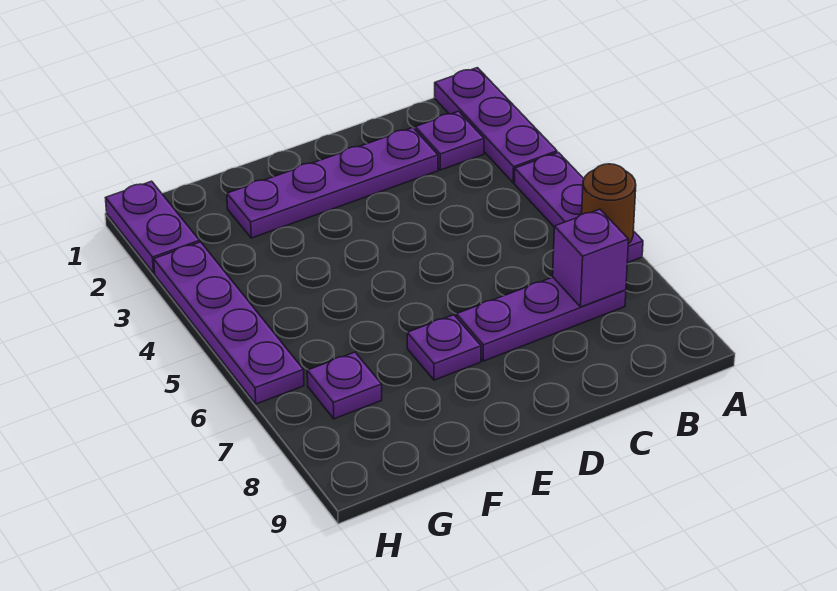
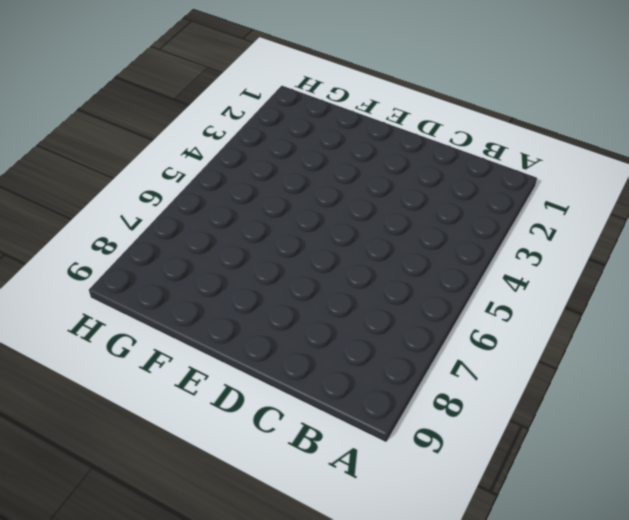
none -> purple plate A1:A3 level 1
none -> purple plate A4:A6 level 1

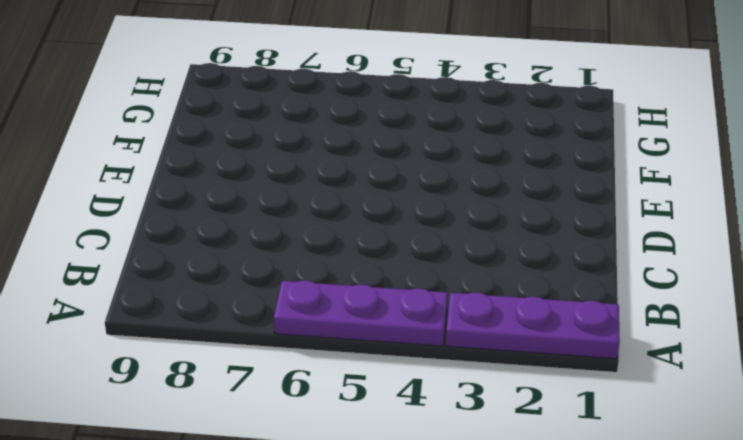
none -> purple plate B2 level 1
none -> purple plate B7:D7 level 1

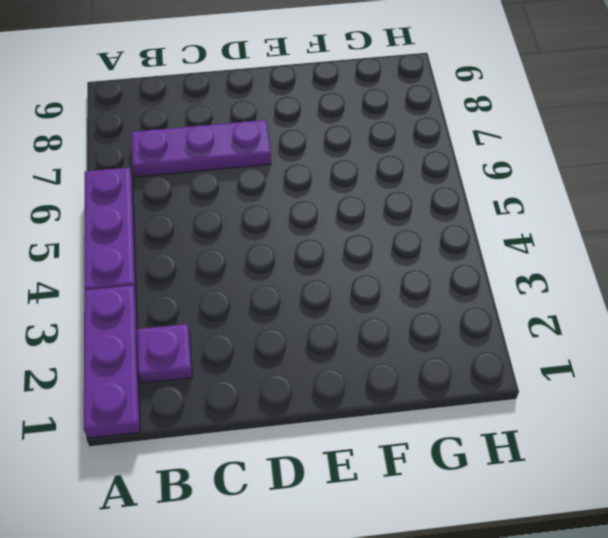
none -> purple plate C2:F2 level 1
none -> purple plate E7 level 1

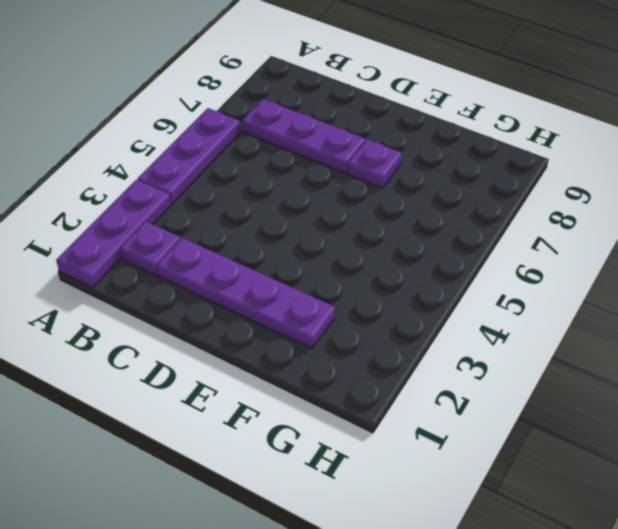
none -> purple plate G7 level 1
none -> purple plate H1:H2 level 1

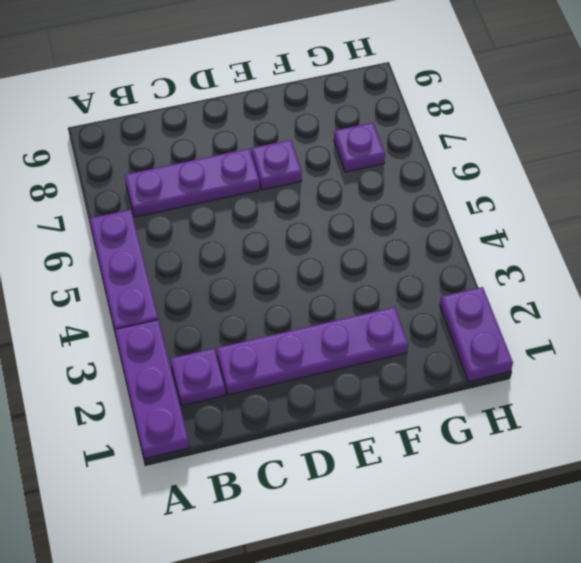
none -> purple plate H3:H6 level 1
none -> brown round brick A6 level 2

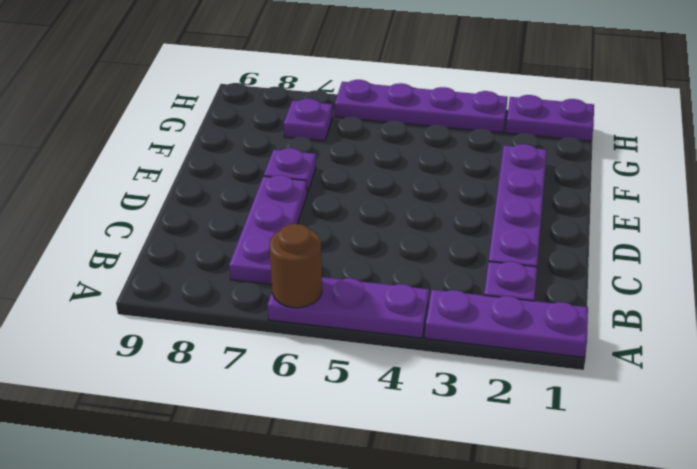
none -> purple brick B7 level 2

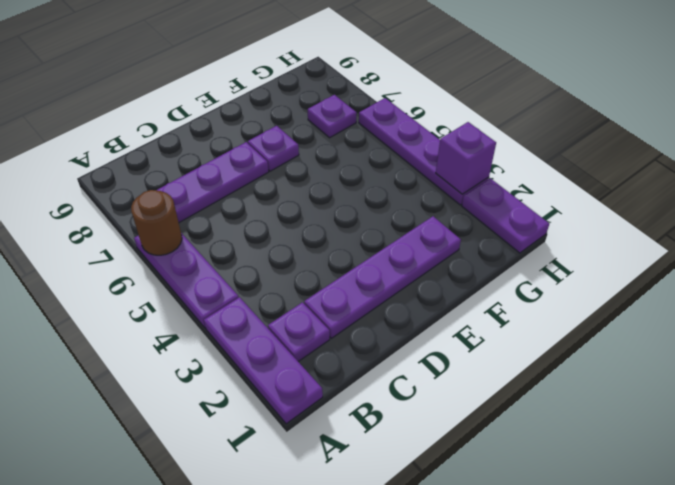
purple brick H3 level 2 -> purple brick B7 level 2

